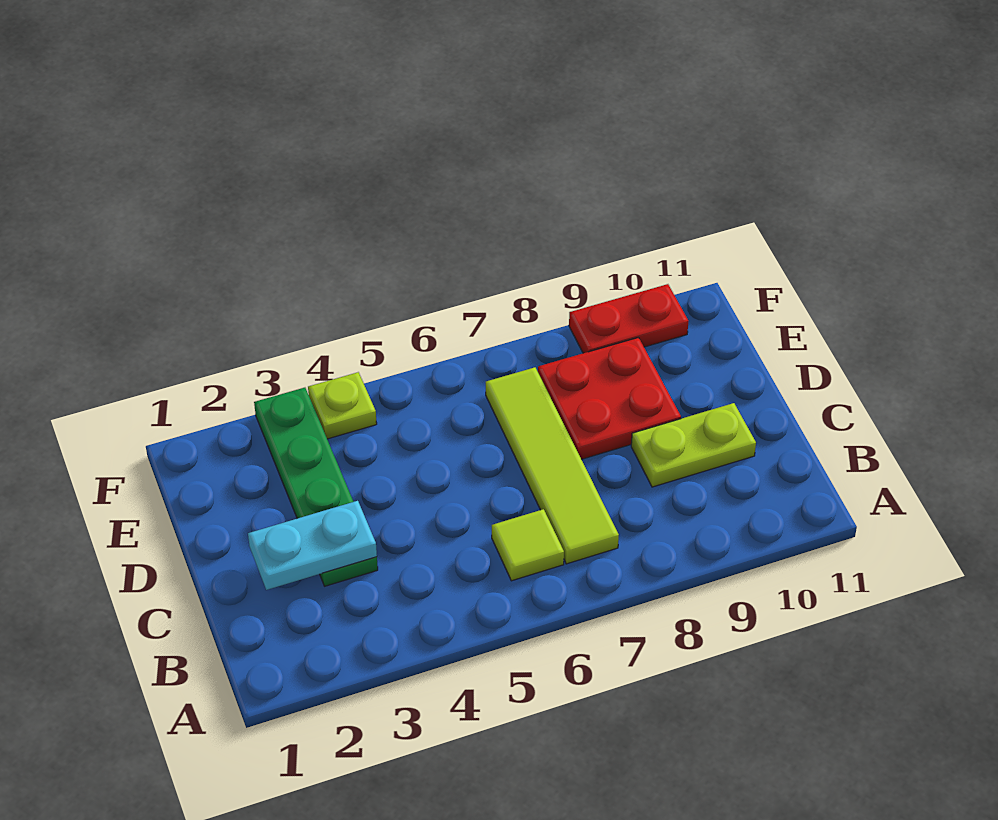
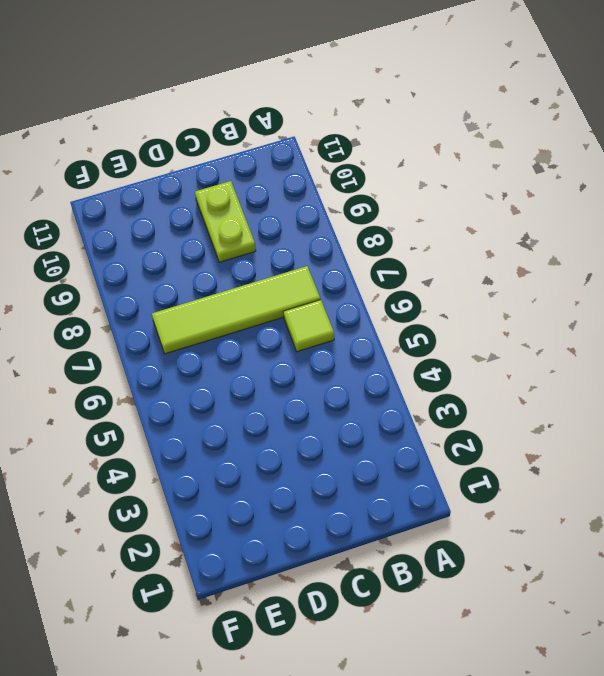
none -> green plate C3:F3 level 1
none -> red plate D8:E9 level 1

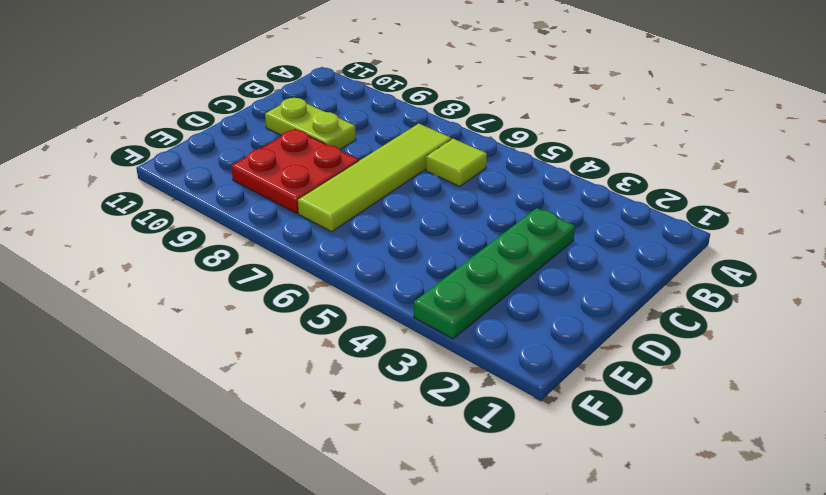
none -> lime plate F4 level 1
none -> red plate F9:F10 level 1

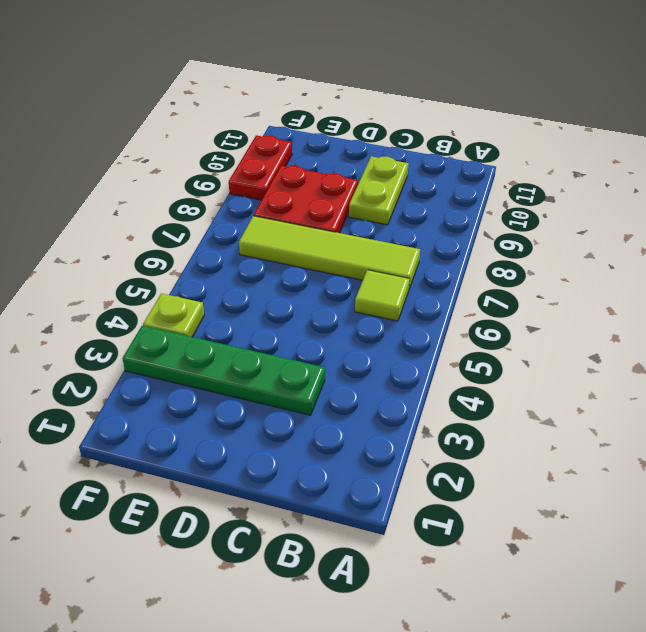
none -> cyan plate C2:C3 level 2

